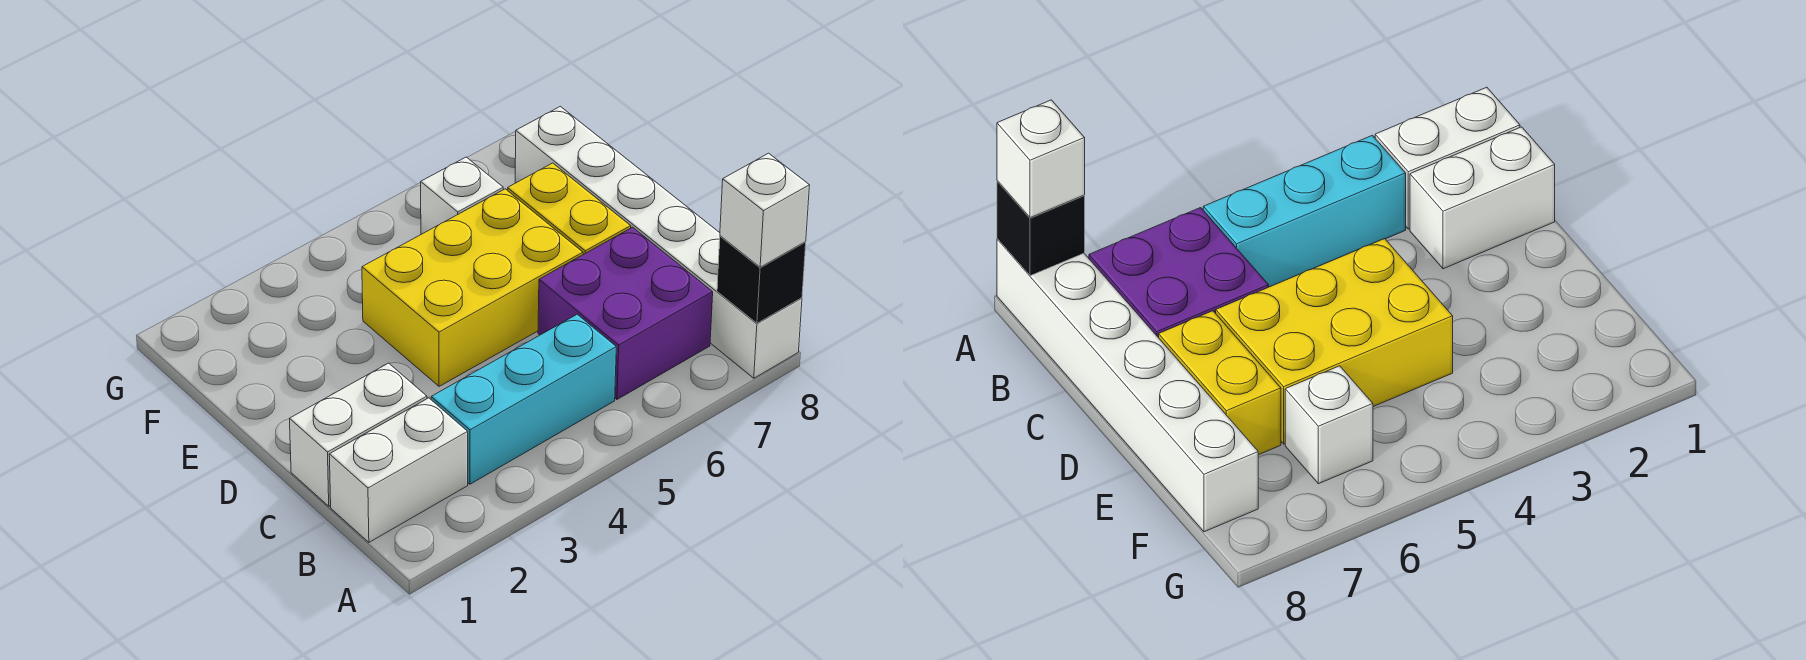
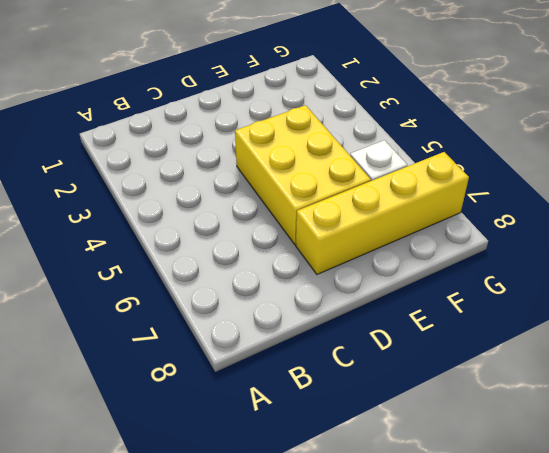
yellow brick D7:G7 level 1 -> yellow brick D7:E7 level 1
none -> white brick A8:F8 level 1
none -> white brick B1:B2 level 1

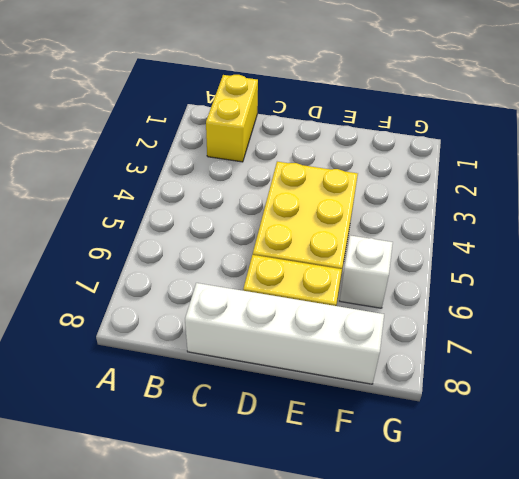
yellow brick B1:B2 level 1 -> white brick B1:B2 level 1
white brick C8:F8 level 1 -> white brick A8:F8 level 1
none -> cyan brick B3:B5 level 1
none -> purple brick B6:C7 level 1

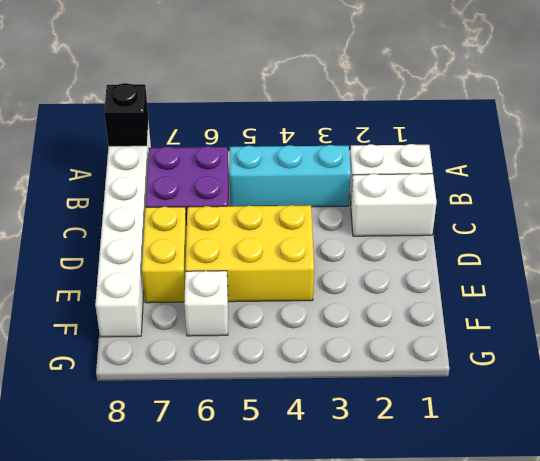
none -> white brick A8 level 3

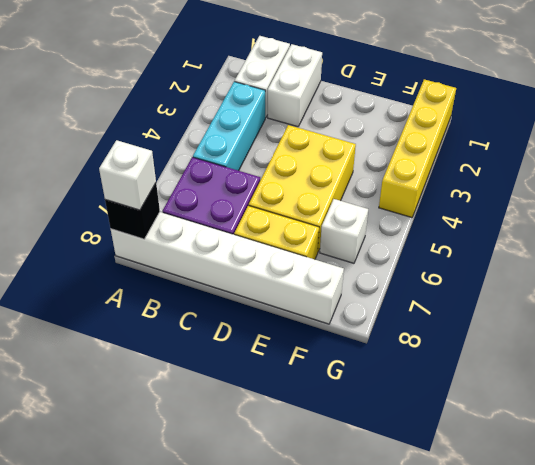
yellow brick G1:G4 level 1 -> none

